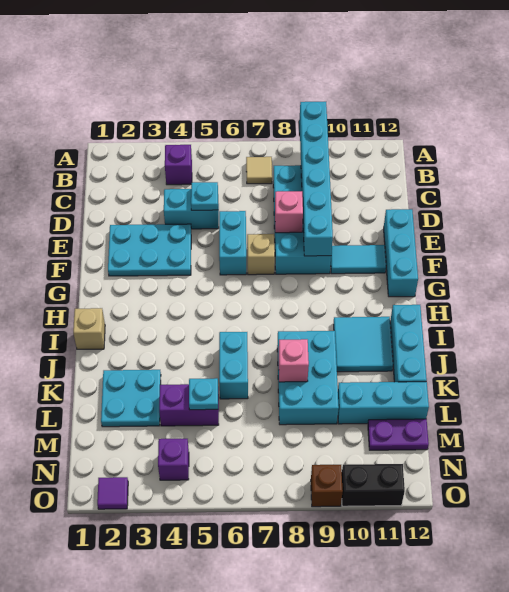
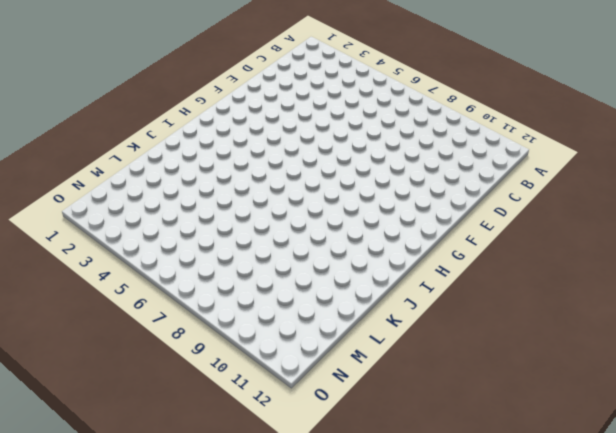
none -> purple brick B4 level 1
none -> tan tile B7 level 1
none -> cyan brick C8:F9 level 1

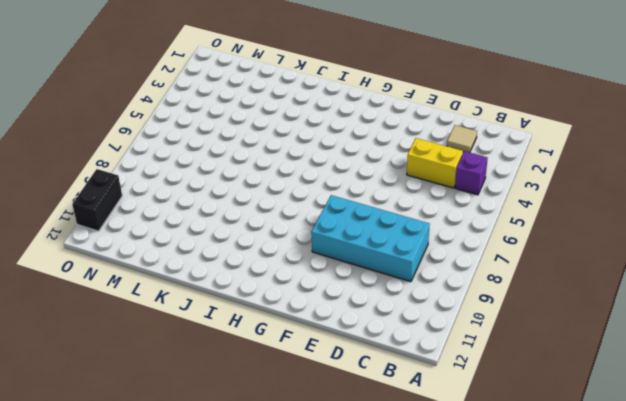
tan tile C2 level 1 -> tan tile B7 level 1
yellow brick C4:D4 level 1 -> cyan brick D4:D5 level 1
none -> cyan plate E2:F4 level 1
none -> cyan brick E6:F6 level 1
none -> cyan brick E12:G12 level 1

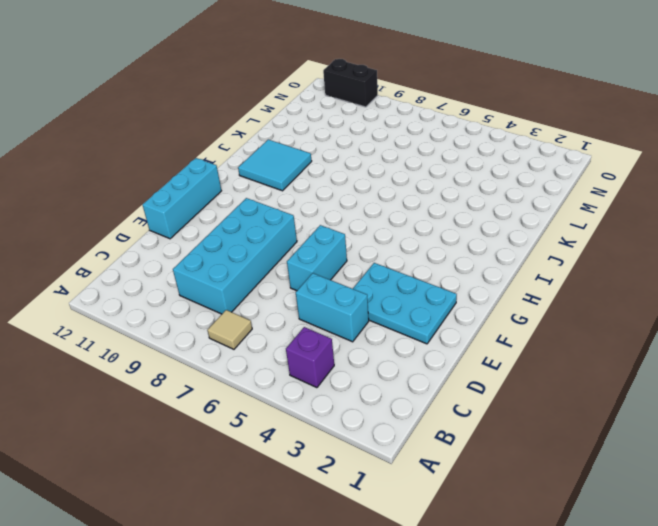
none -> tan brick F7 level 1
none -> cyan tile F10:F11 level 1
none -> tan brick I1 level 1

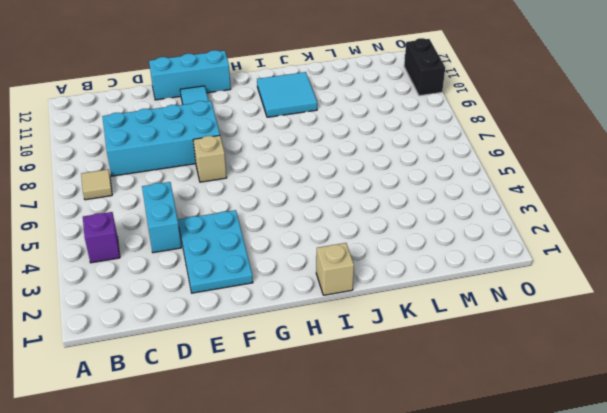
none -> cyan brick E6:F6 level 1
none -> cyan brick I12:K12 level 1
none -> cyan brick J6:K6 level 1

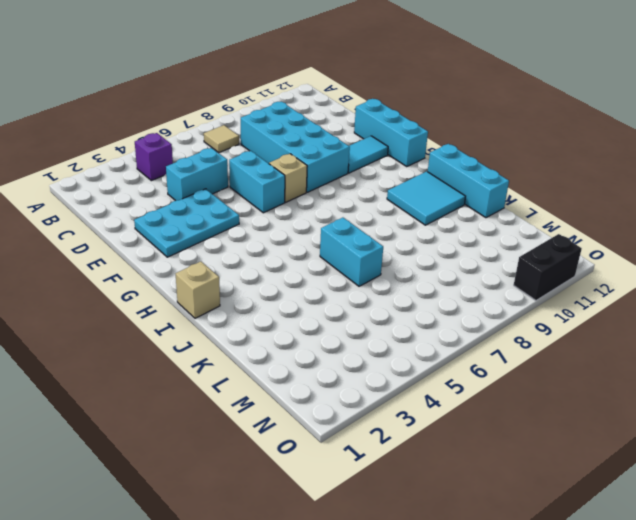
none -> cyan brick J8:L9 level 1
none -> cyan plate K2:L3 level 1
none -> purple brick L4:L5 level 1

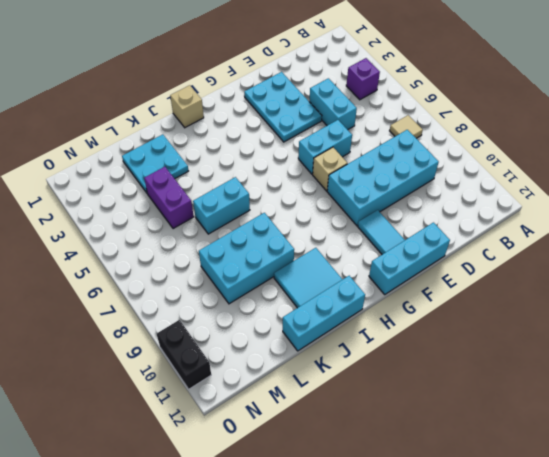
none -> cyan brick L10:L12 level 1
none -> purple plate M11:M12 level 1
none -> purple brick N4 level 1

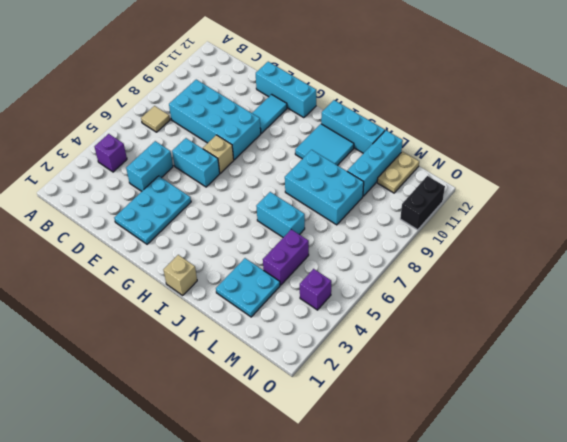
tan plate M11:M12 level 1 -> purple plate M11:M12 level 1
none -> purple tile O2 level 1
none -> brown brick O9 level 1
none -> cyan brick A9:F9 level 2

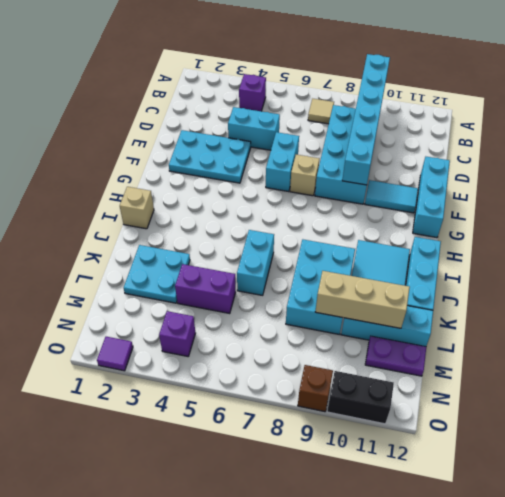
tan brick L9:L11 level 2 -> none
none -> cyan plate D5 level 2
none -> pink brick E8 level 2
none -> pink brick K8 level 2

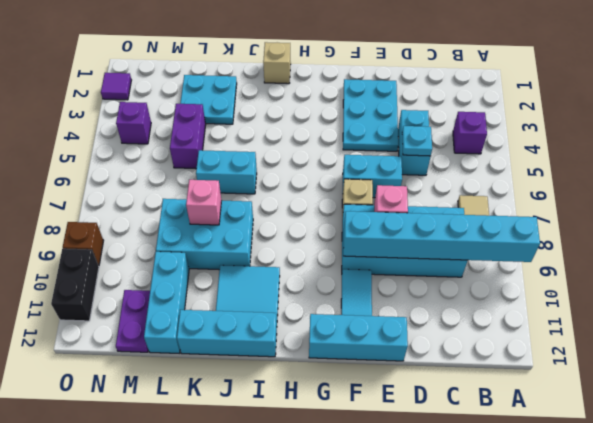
none -> cyan plate L5 level 2

